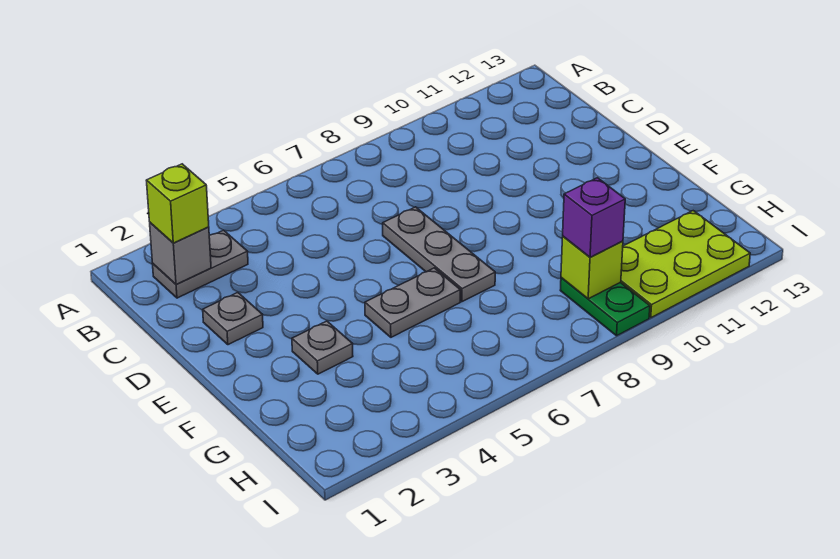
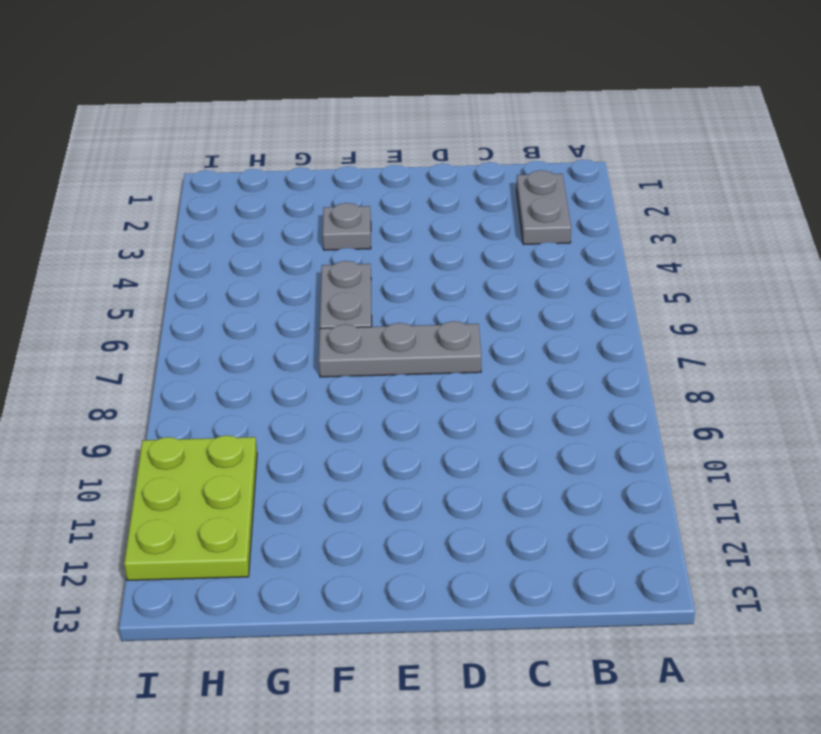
none -> grey plate D2 level 1
none -> green plate H9:I9 level 1

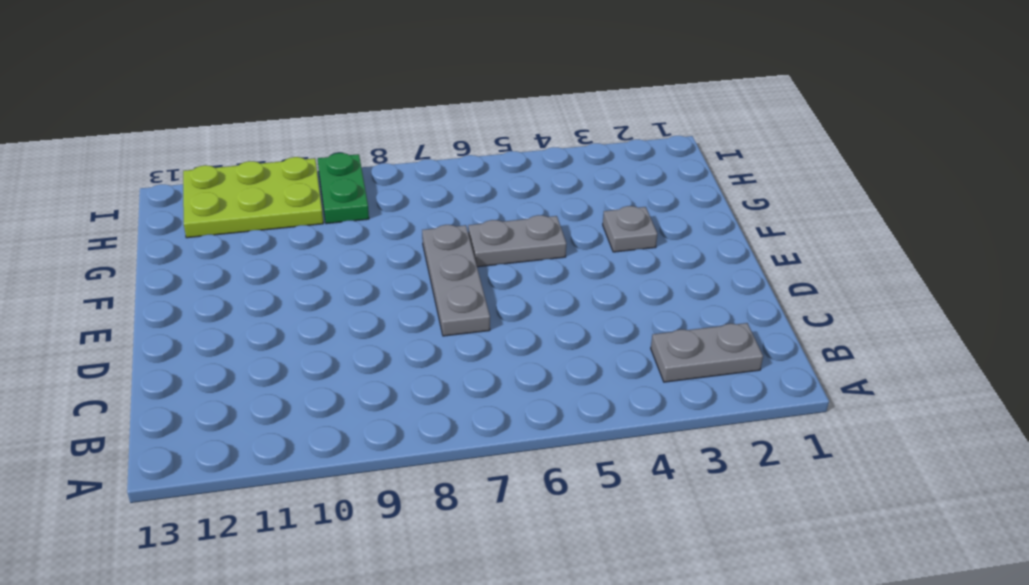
none -> grey plate D2 level 1
none -> grey brick B2 level 2

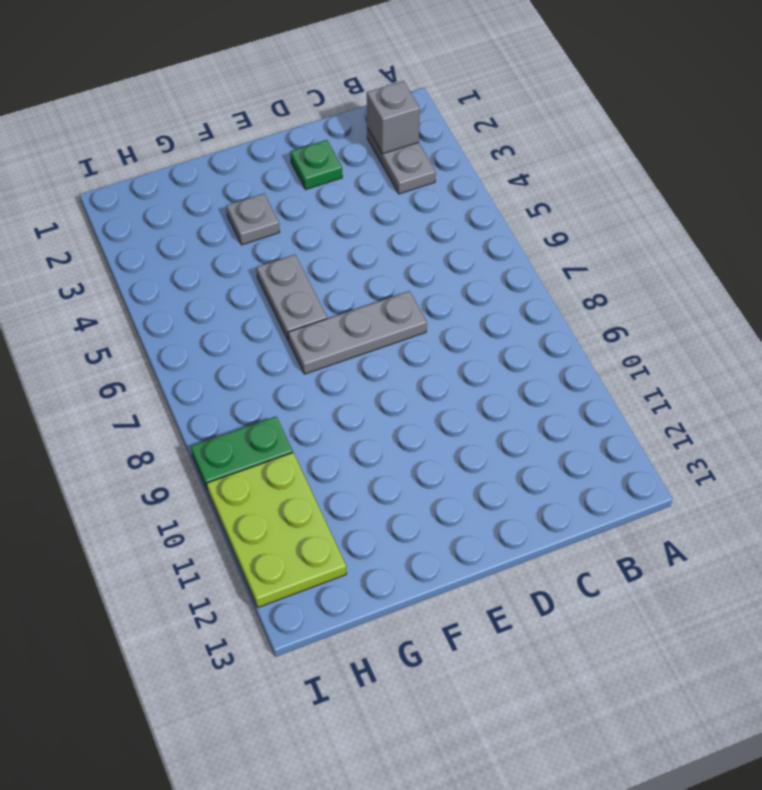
green plate D2 level 1 -> grey plate D2 level 1
none -> lime brick H9 level 2
none -> lime brick B2 level 3

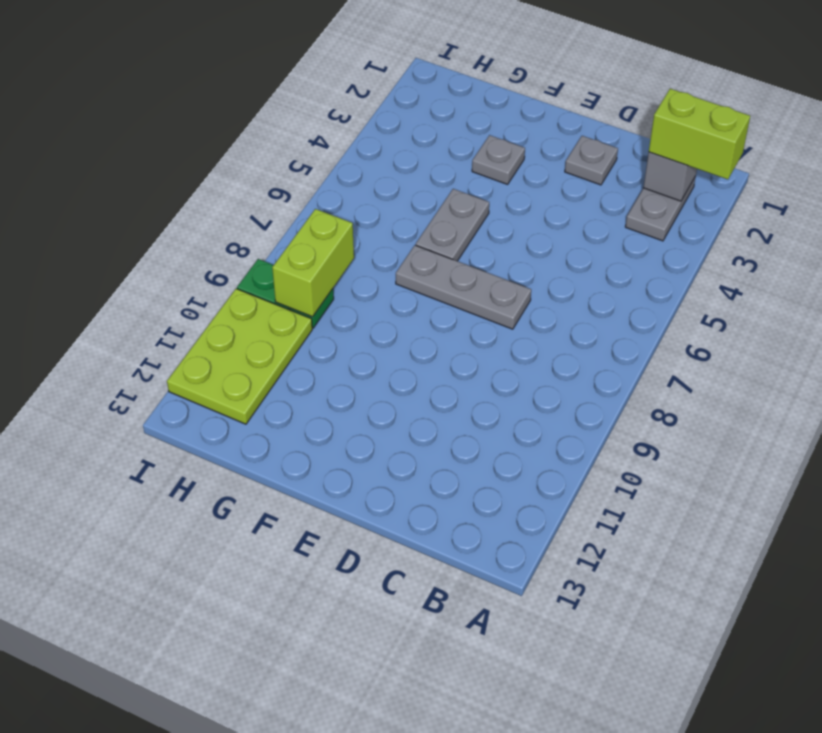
lime brick A2:B2 level 3 -> lime brick B2 level 3
lime brick H8:H9 level 2 -> lime brick H9 level 2
none -> purple brick H9 level 3

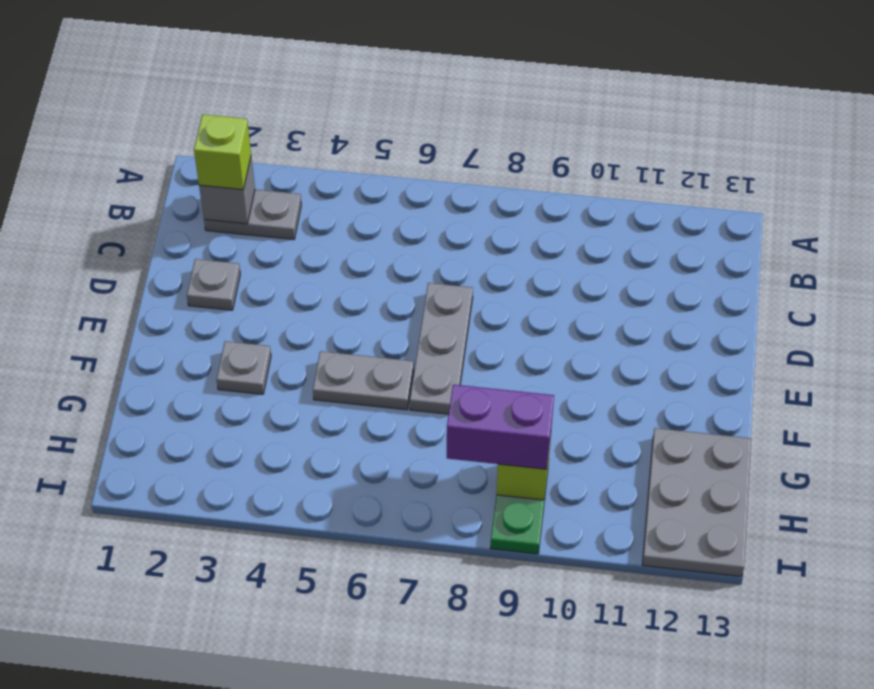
grey plate G12:I13 level 1 -> lime plate H10:I12 level 1
purple brick H8:H9 level 3 -> purple brick H9 level 3

